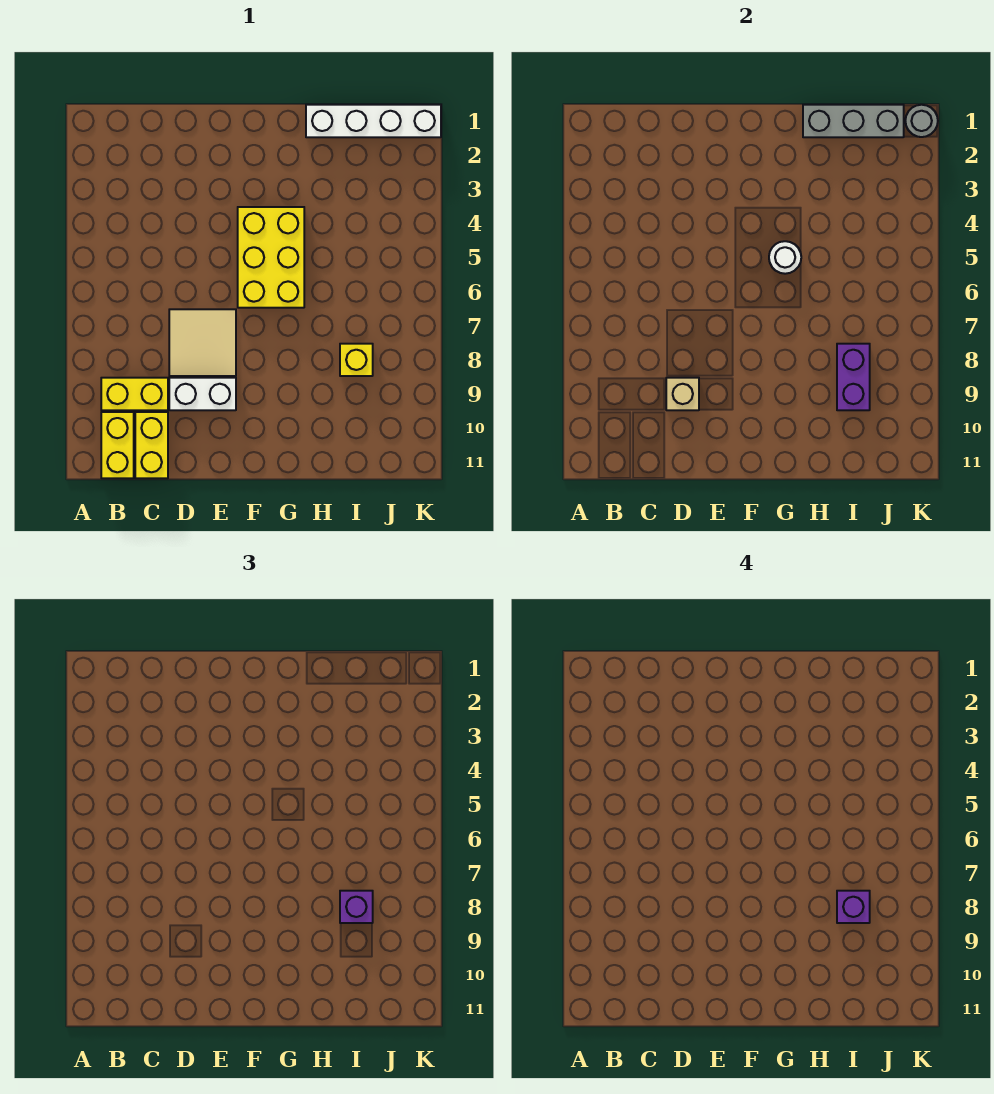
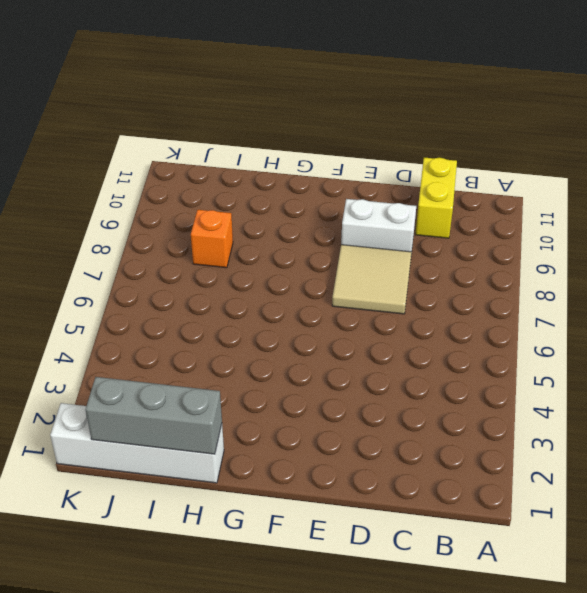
orange brick I8 level 1 -> yellow brick I8 level 1
none -> yellow brick B9:C9 level 1
none -> yellow brick B10:B11 level 1
none -> yellow brick F4:G6 level 1

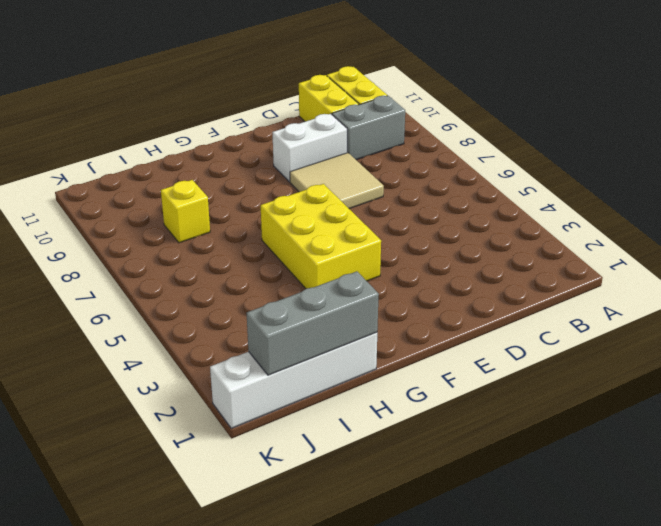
grey brick B9:C9 level 1 -> yellow brick B9:C9 level 1
none -> tan brick D9 level 2
none -> white round brick G5 level 2
none -> purple brick I8:I9 level 2

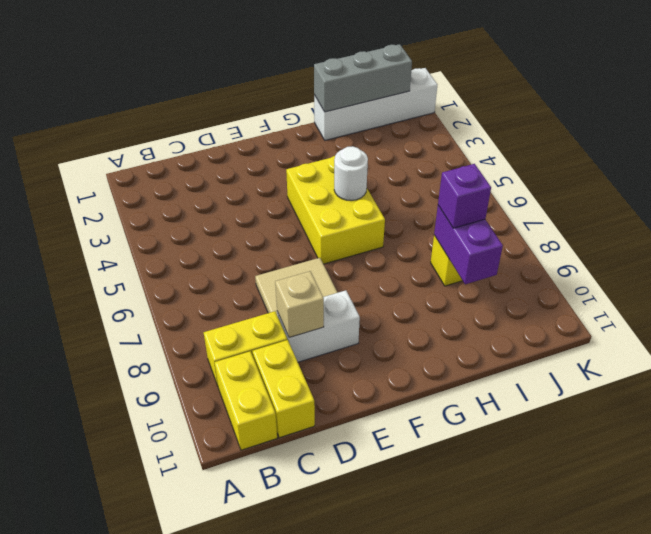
none -> grey round brick K1 level 2
none -> purple brick I8 level 4

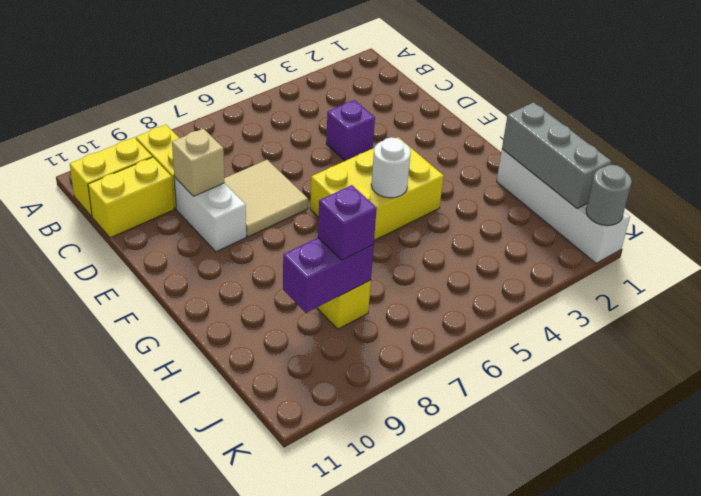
purple brick D4 level 1 -> purple brick I8 level 4

